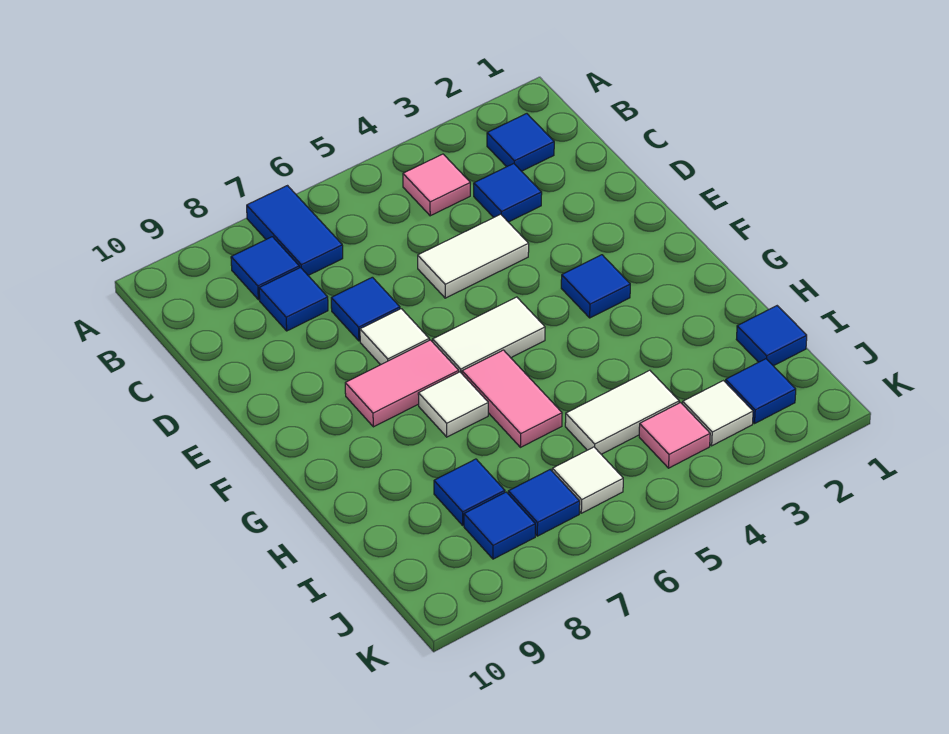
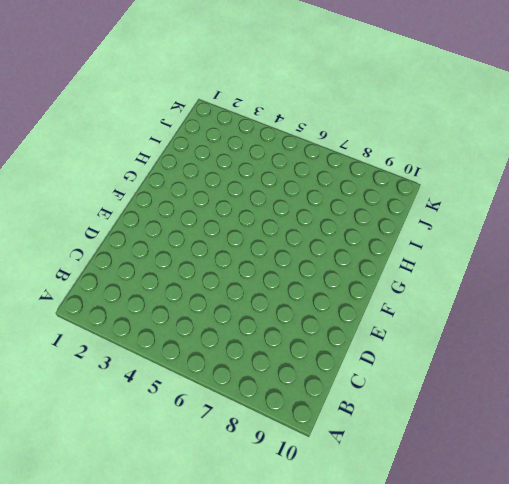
none -> blue tile A7:B7 level 1
none -> blue tile B2 level 1
none -> pink tile B4 level 1

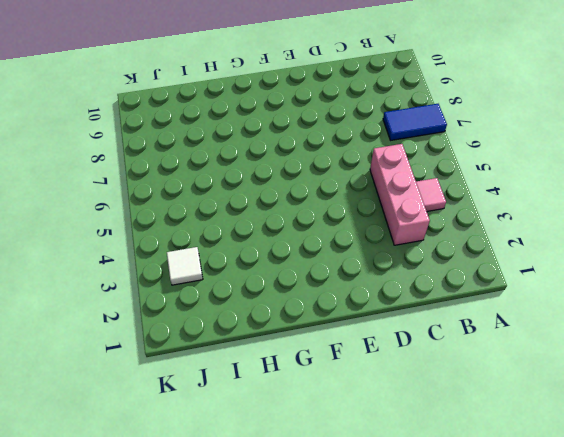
pink brick C3:C5 level 1 -> blue tile C3 level 1
none -> blue tile B2 level 1
none -> blue tile B8 level 1
none -> blue tile C8 level 1

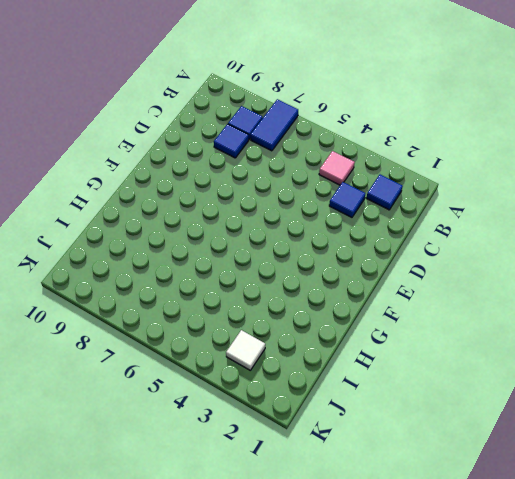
none -> white tile D4:D5 level 1
none -> blue tile D7 level 1
none -> white tile E7 level 1

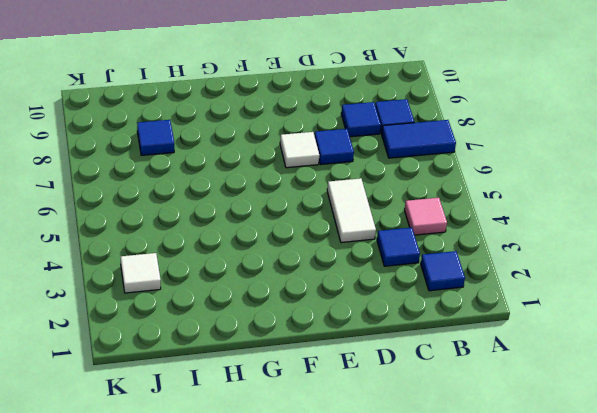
none -> blue tile F3 level 1
none -> white tile F5:F6 level 1
none -> pink tile F7:F8 level 1

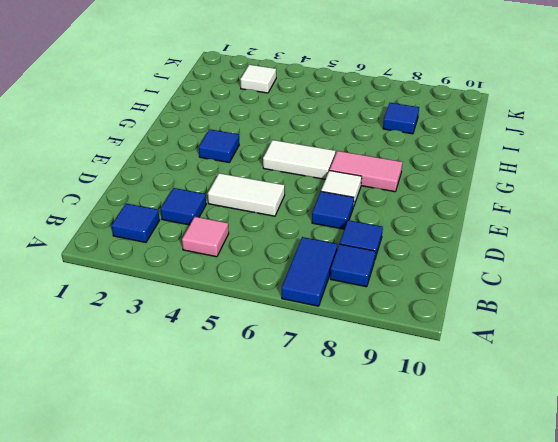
none -> pink tile G6:H6 level 1
none -> white tile G7 level 1
none -> blue tile I1 level 1

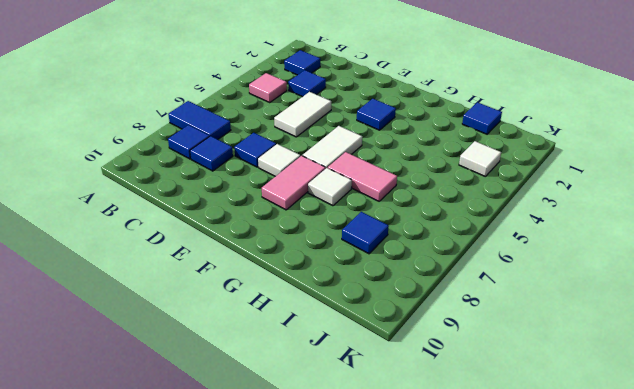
none -> white tile I4:I5 level 1
none -> blue tile J2 level 1
none -> pink tile J4 level 1

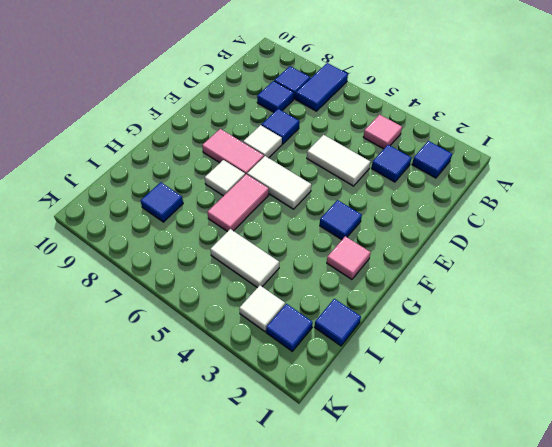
pink tile G2 level 1 -> pink tile J4 level 1
none -> white tile J6 level 1
none -> blue tile J7 level 1
none -> blue tile J8 level 1

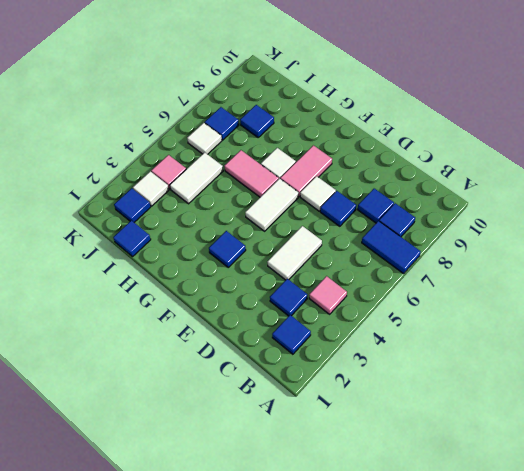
none -> blue tile J8 level 1

